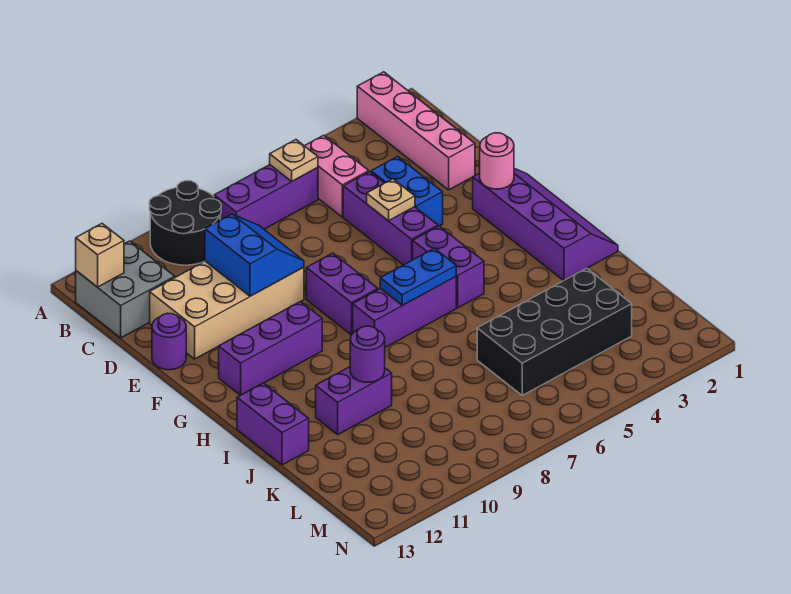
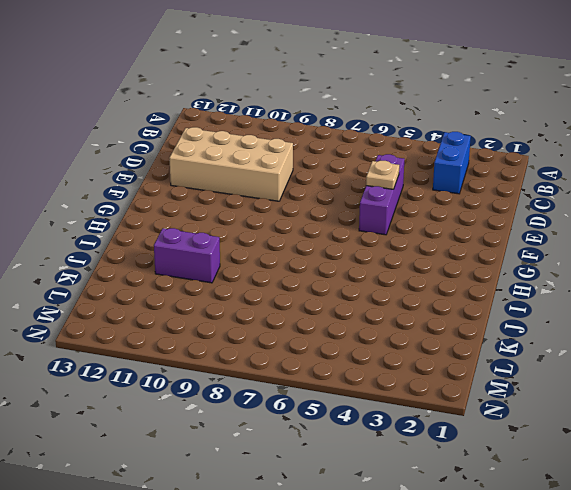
blue brick B3:C3 level 1 -> blue brick D4:E4 level 1
none -> pink brick A2:D2 level 1
none -> black round brick A9:B10 level 1
none -> pink brick B5:C5 level 1

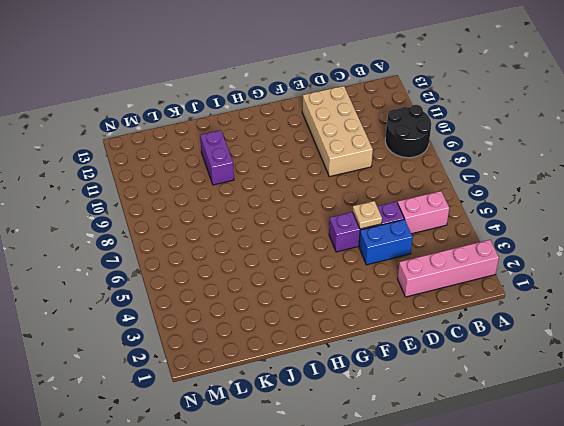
none -> purple brick B6:B8 level 1
none -> grey brick B12:C13 level 1
none -> purple round brick E13 level 1

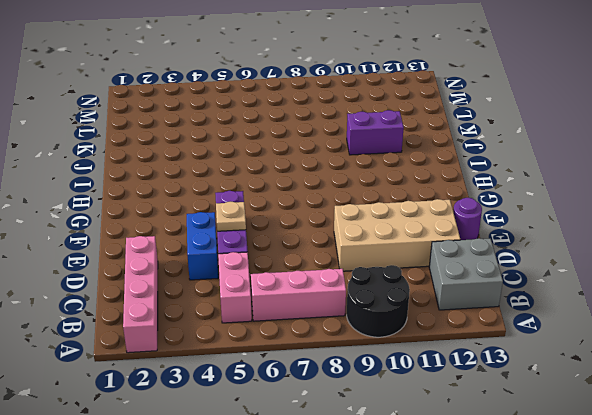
pink brick B6:B8 level 1 -> purple brick B6:B8 level 1
none -> purple slope F1:I2 level 1 top 2
none -> purple brick F8:G8 level 1
none -> purple brick G5:H5 level 1

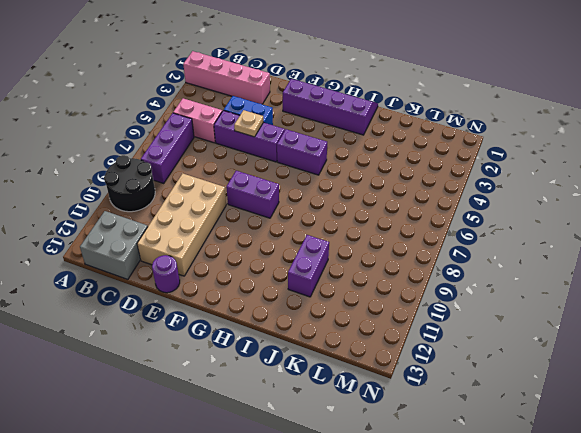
none -> purple brick G10:G12 level 1
none -> purple brick H6:H8 level 1
none -> purple brick I13:J13 level 1

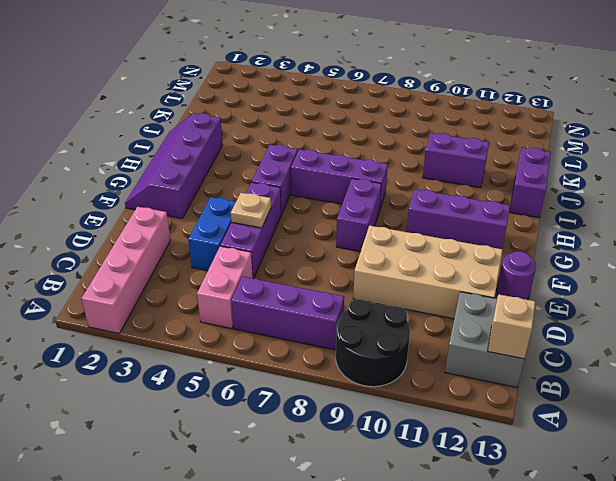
none -> black brick K3:L6 level 1
none -> tan plate B6 level 2
none -> blue slope D9:E10 level 2 top 10

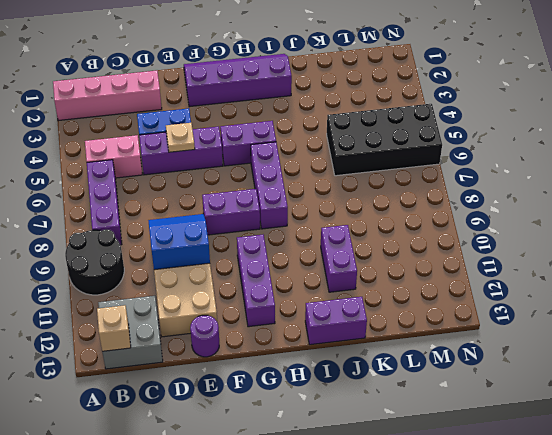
black brick K5:N6 level 1 -> black brick K3:L6 level 1
none -> tan plate B6 level 2
none -> pink round brick F2 level 2
none -> blue plate H6:H7 level 2

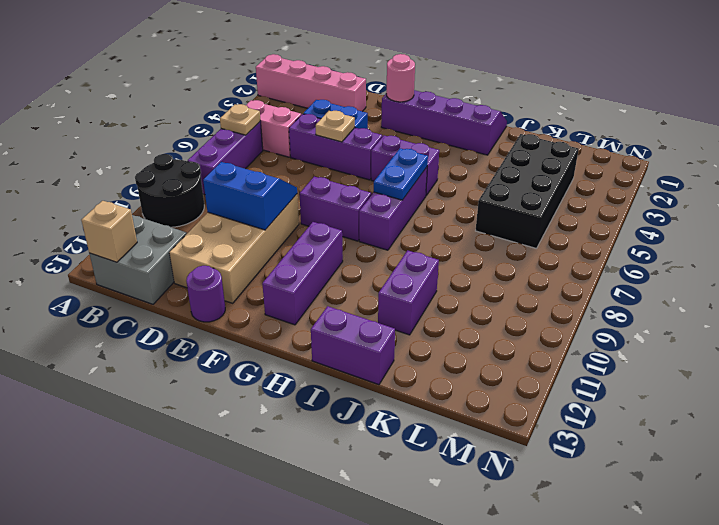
none -> purple round brick J10 level 2

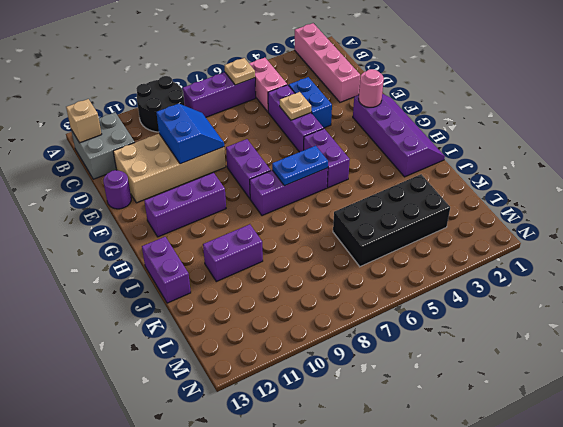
none -> purple round brick J10 level 2

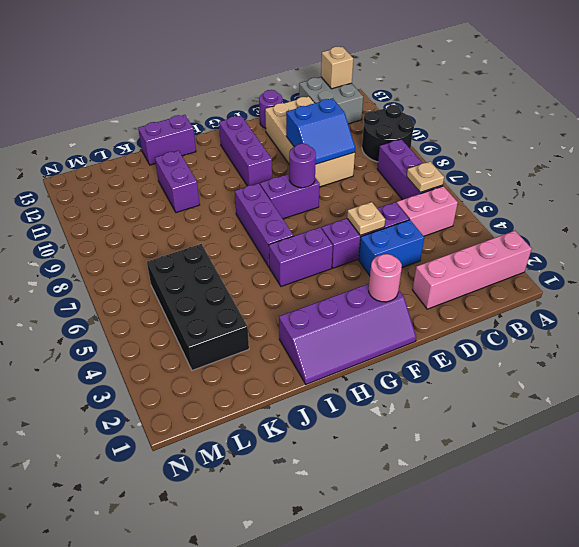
purple round brick F8 level 2 -> purple round brick J10 level 2
none -> blue plate H6:H7 level 2

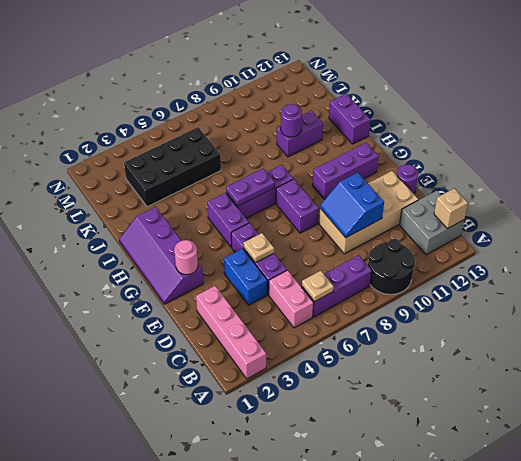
purple plate H6:H7 level 2 -> blue plate H6:H7 level 2

